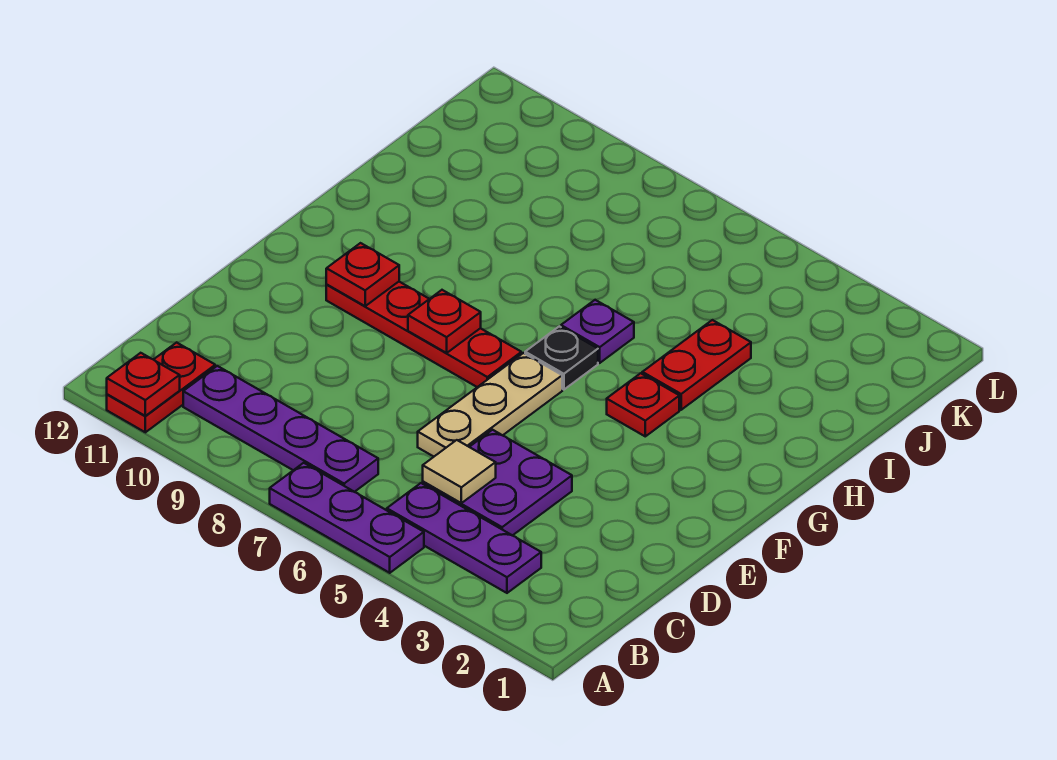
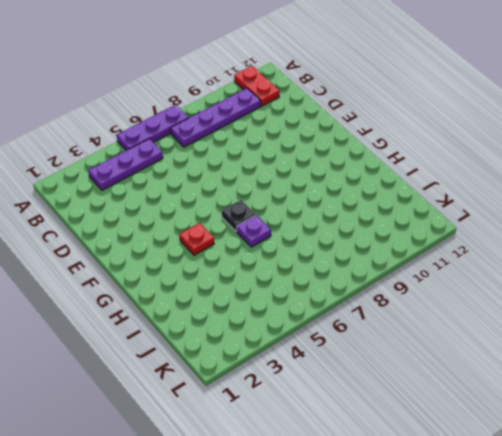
none -> purple plate C4:D5 level 1
none -> tan plate D6:F6 level 1
none -> red plate F7:F10 level 1

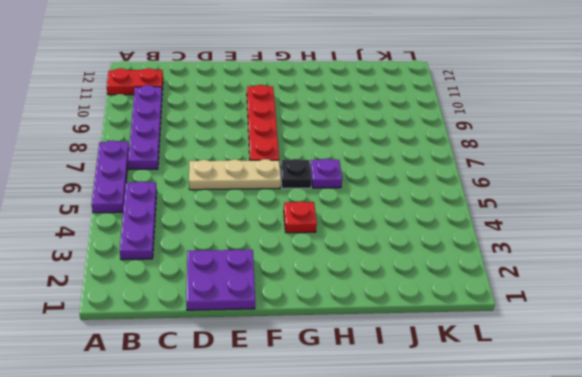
purple plate D1:E2 level 1 -> purple plate C4:D5 level 1
none -> red plate H4:I4 level 1
none -> red plate A11 level 2
none -> tan tile C5 level 2

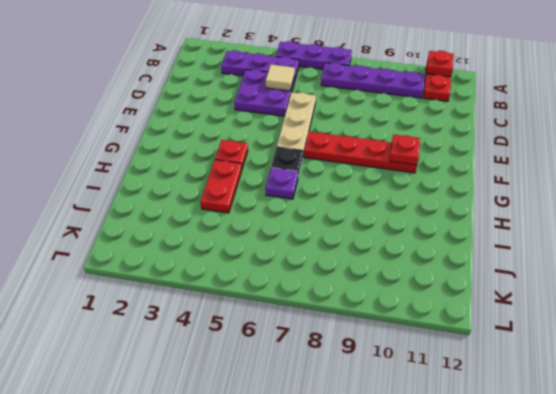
none -> red plate F8 level 2

